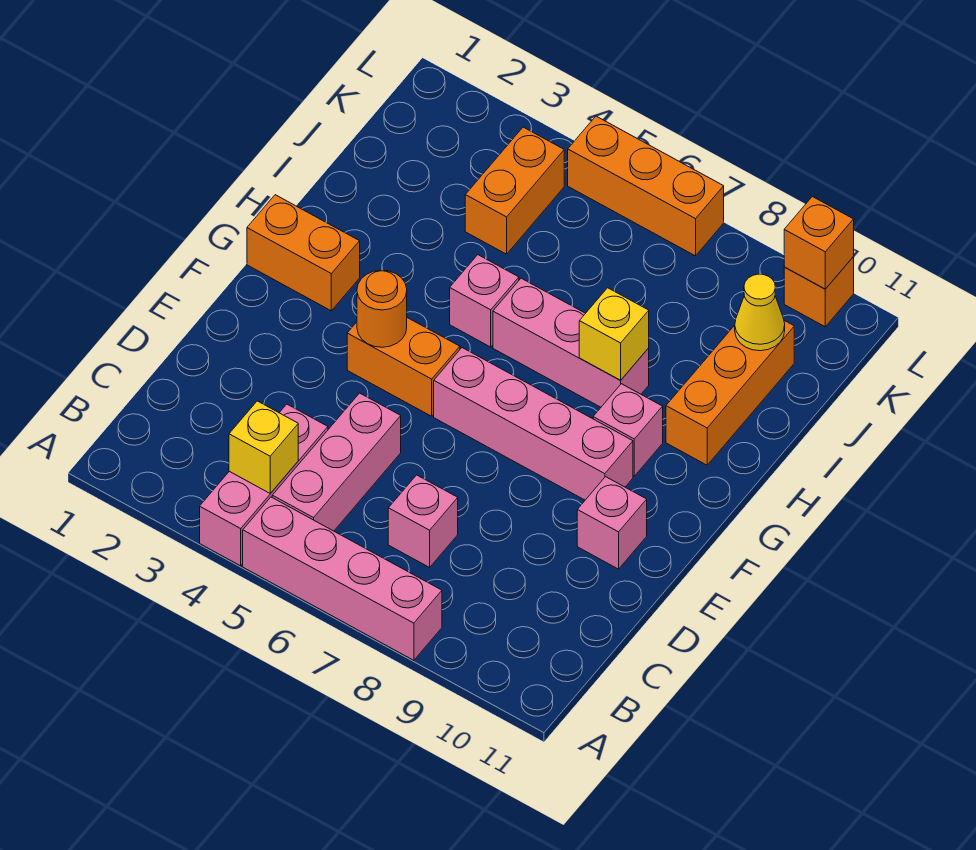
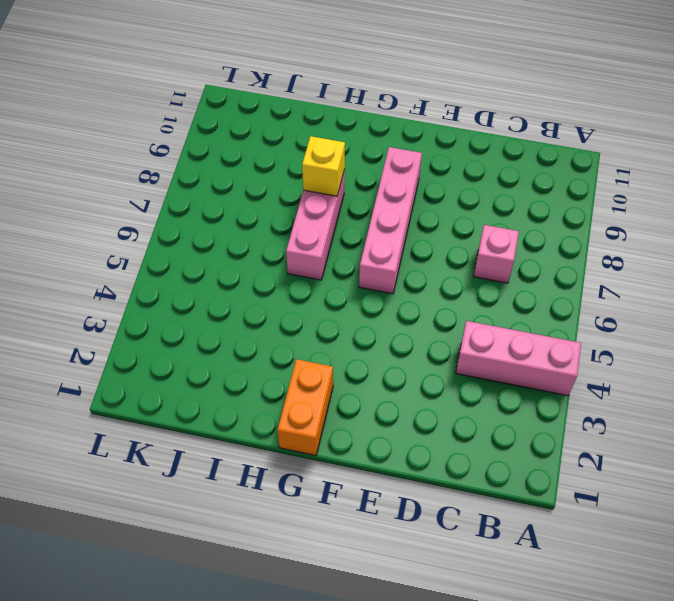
none -> pink brick A5:A8 level 1
none -> pink brick B5:D5 level 1
none -> pink brick E10 level 1

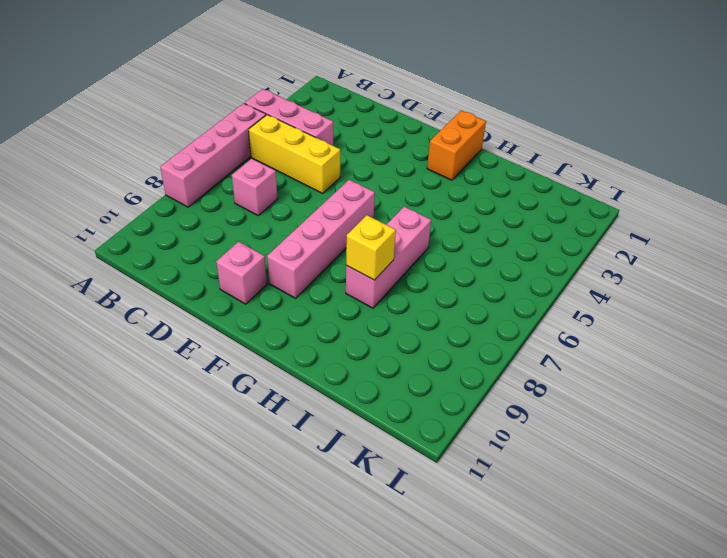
yellow brick B5:D5 level 1 -> pink brick B5:D5 level 1
none -> orange brick F4:F5 level 1
none -> pink brick G9 level 1
none -> pink brick H5 level 1

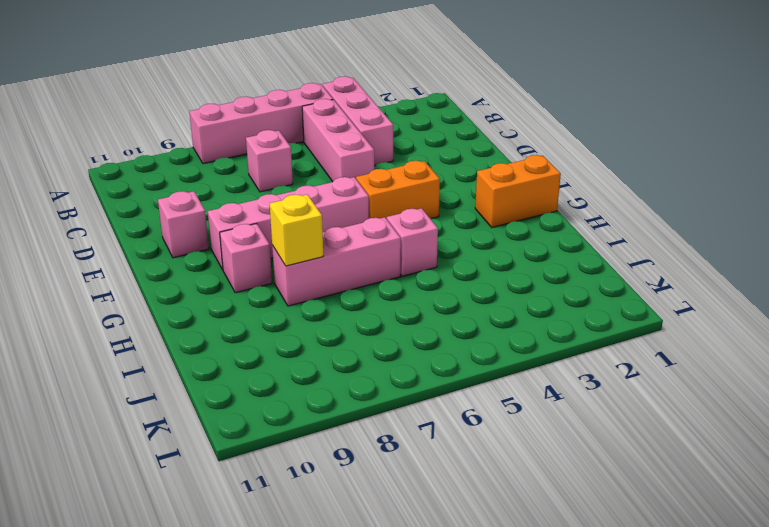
none -> orange brick H10:J10 level 1
none -> orange brick J4:K4 level 1
none -> orange brick L5:L7 level 1

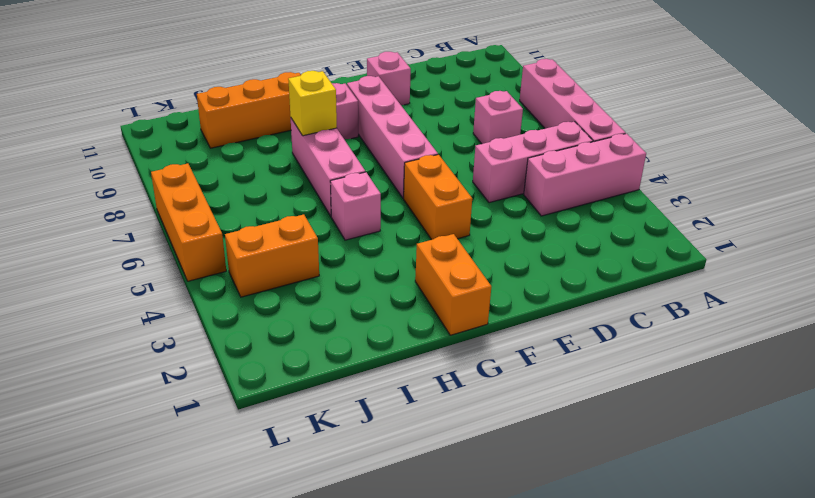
none -> orange brick L10 level 1
none -> yellow brick B4 level 2
none -> orange round brick F4 level 2

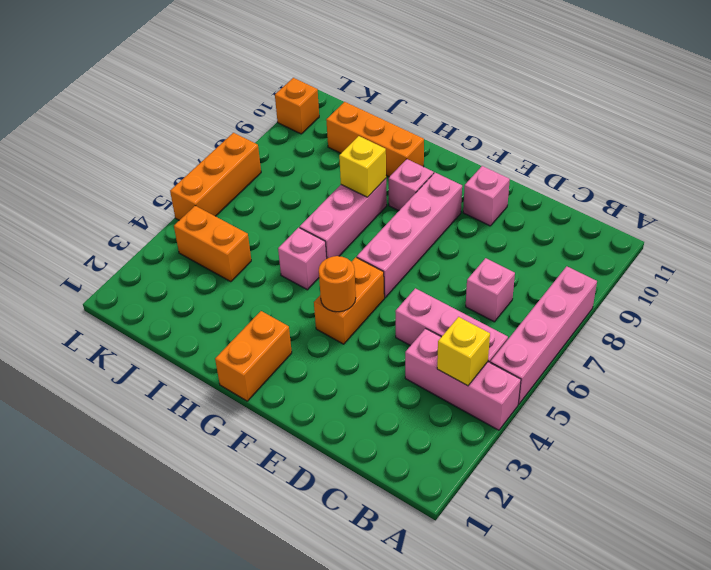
none -> yellow cone J10 level 2
none -> orange brick L10 level 2

